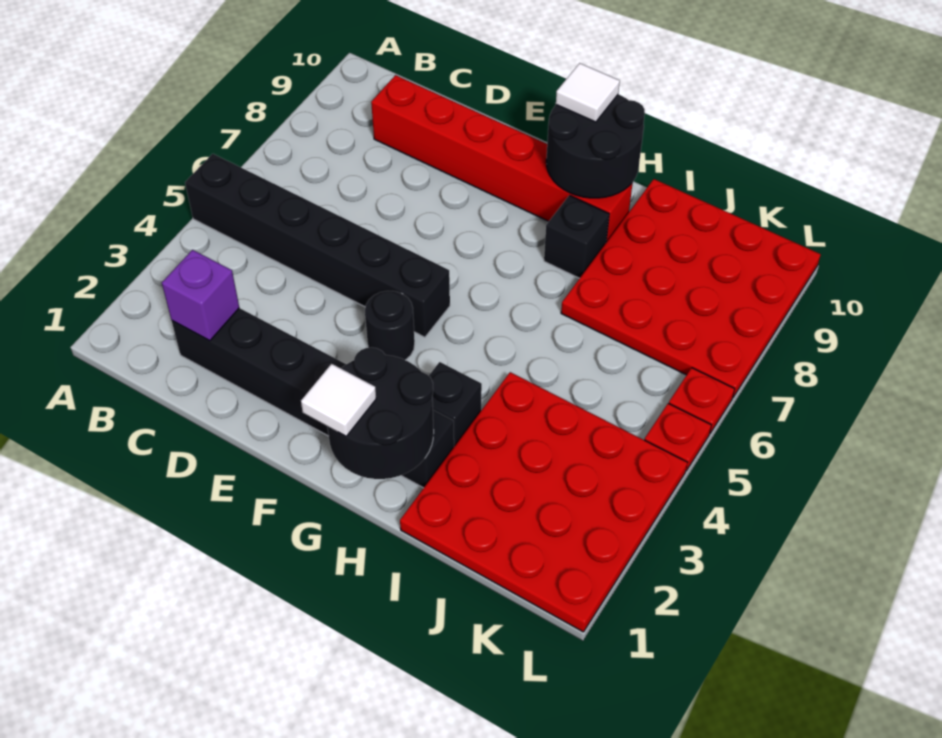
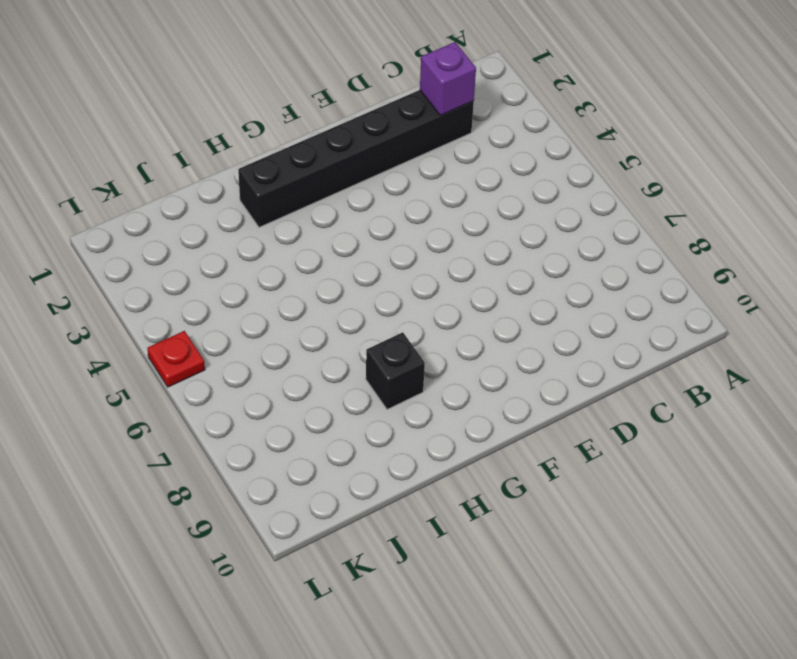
none -> black brick A5:F5 level 1
none -> red brick C9:H9 level 1
none -> black round brick F4 level 1

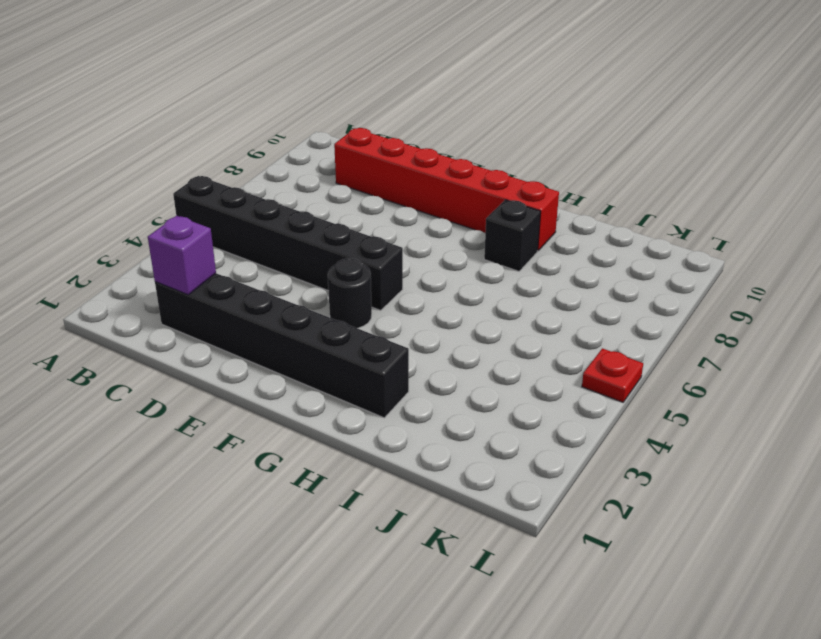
none -> black brick H3 level 1
none -> red plate I1:L4 level 1
none -> red plate I7:L10 level 1

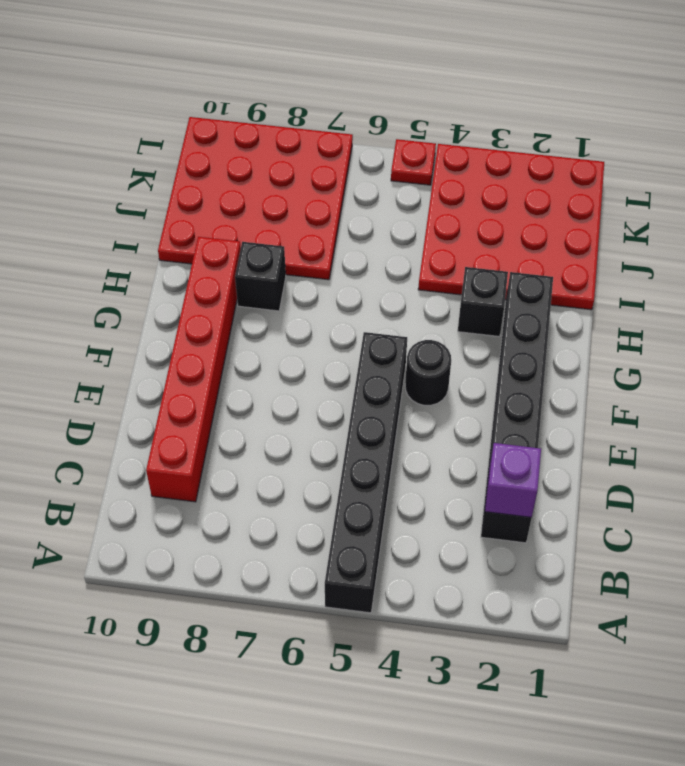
none -> red plate L6 level 1
none -> black round brick G1:H2 level 2
none -> black round brick G9:H10 level 2

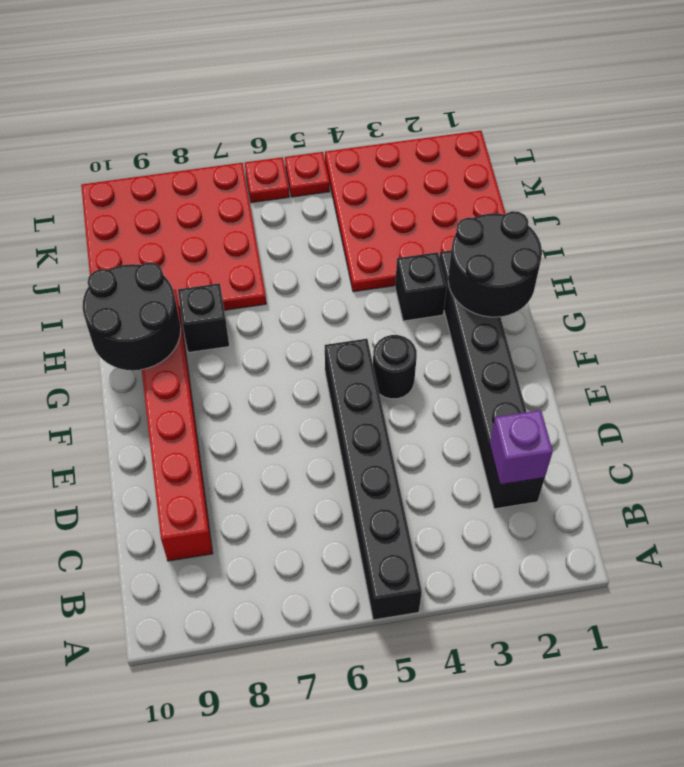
none -> white tile G1 level 3
none -> white tile G10 level 3

